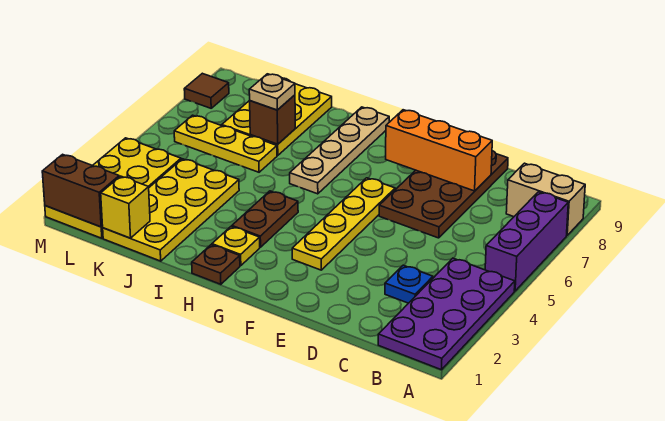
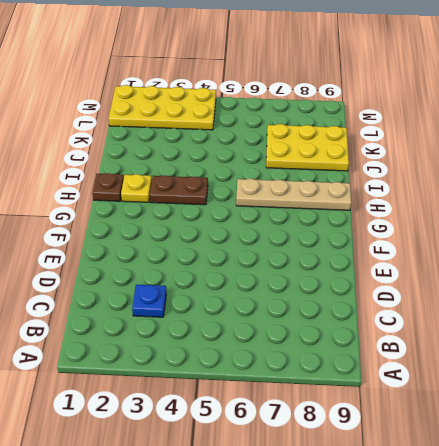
none -> purple plate A1:B4 level 1
none -> purple brick A5:A7 level 1
none -> tan brick A8:B8 level 1

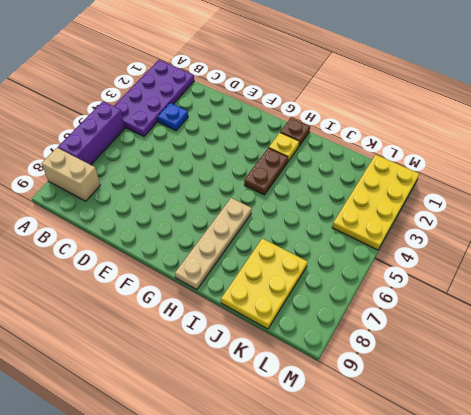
none -> brown plate D6:E9 level 1
none -> yellow plate F3:F6 level 1
none -> yellow plate J1:K4 level 1

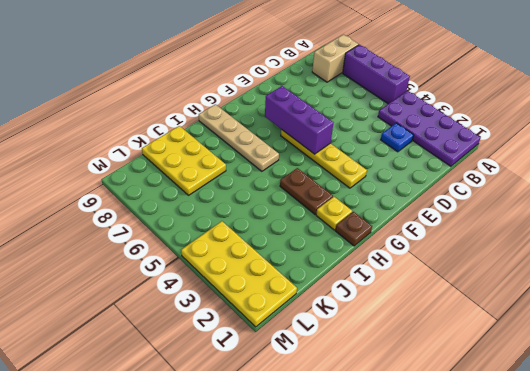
purple brick F5:F7 level 2 -> none
none -> brown plate D6:E9 level 1
none -> yellow plate J1:K4 level 1
none -> yellow plate J6:L6 level 1

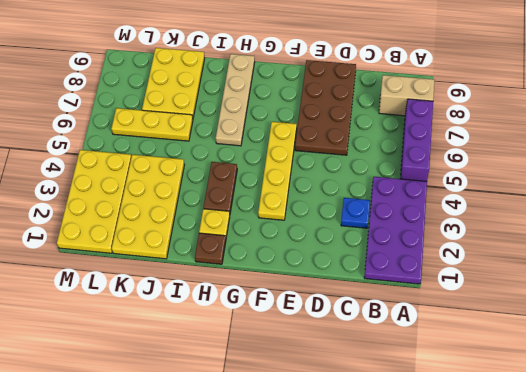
none -> brown tile M8 level 1
none -> orange brick D8:F8 level 2
none -> brown brick J7 level 2

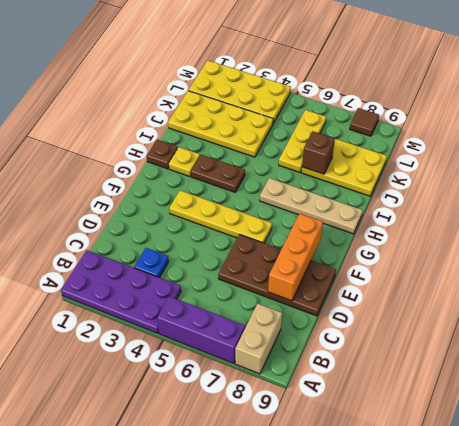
none -> yellow brick K1 level 2
none -> brown brick L1:M1 level 2
none -> tan plate J7 level 3

